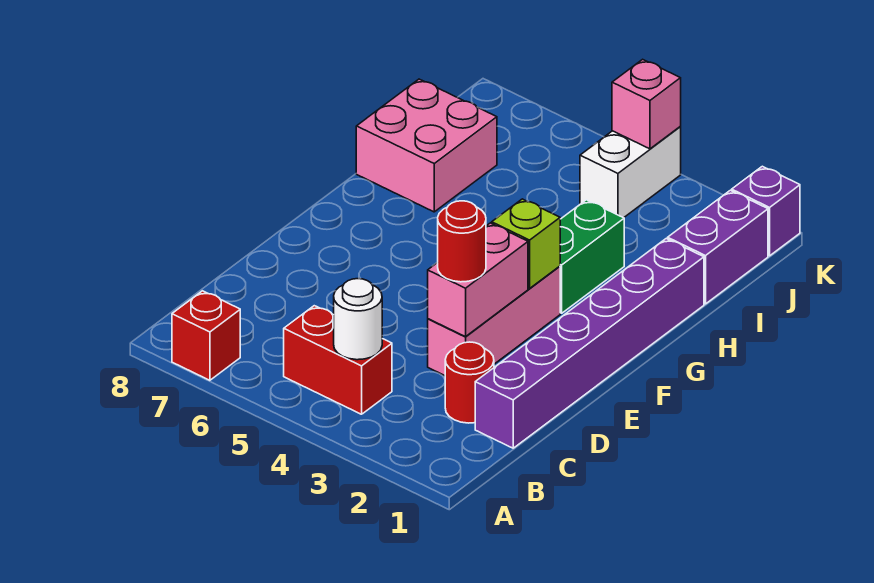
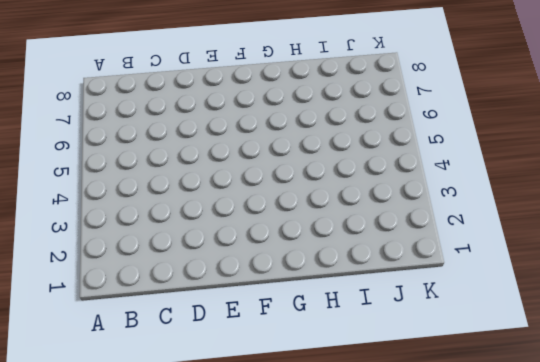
none -> red brick A7 level 1
none -> red brick B4:B5 level 1
none -> purple brick C1:H1 level 1

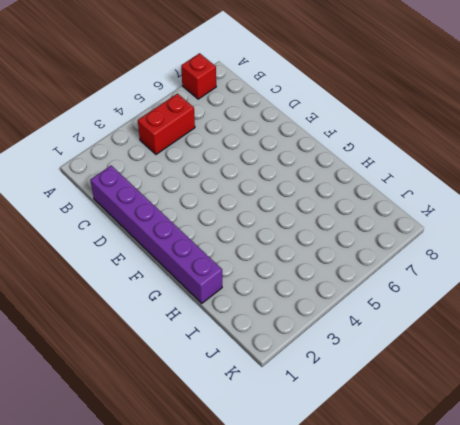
none -> red round brick C2 level 1
none -> pink brick D3:F3 level 1
none -> green brick G3:H3 level 1

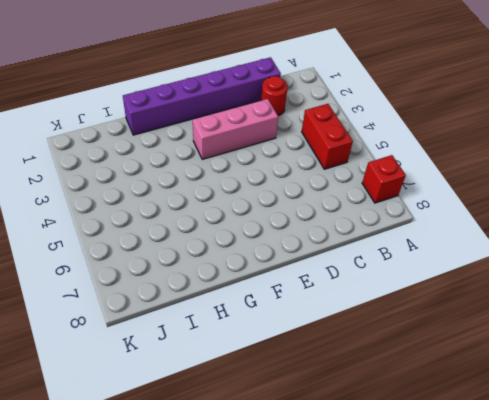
none -> green brick G3:H3 level 1
none -> pink brick H7:I8 level 1
none -> purple brick I1:J1 level 1

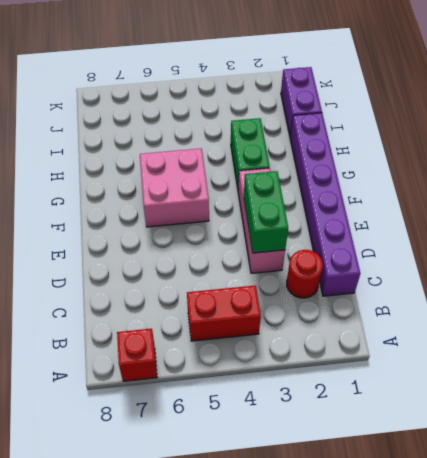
green brick D3:E3 level 2 -> pink brick D3:E3 level 2
pink brick F5:G6 level 1 -> pink brick H7:I8 level 1
none -> white brick J4:K4 level 1
none -> purple brick K1 level 1
none -> white round brick B4 level 2

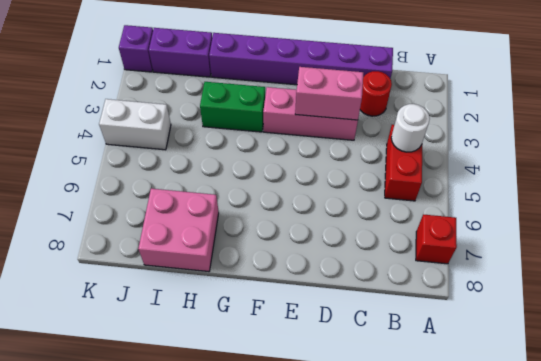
none -> lime brick F3 level 2
none -> pink brick K4 level 2
none -> red round brick D3 level 3

